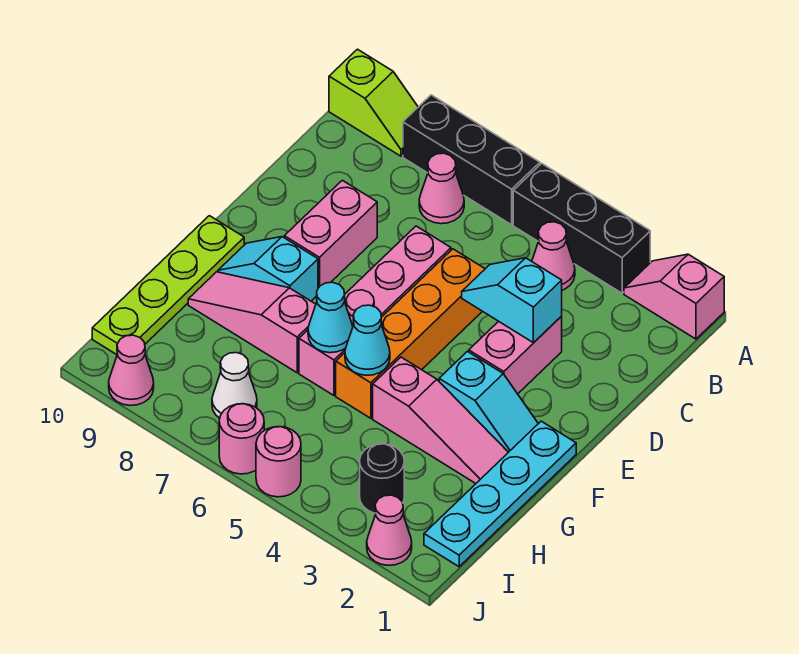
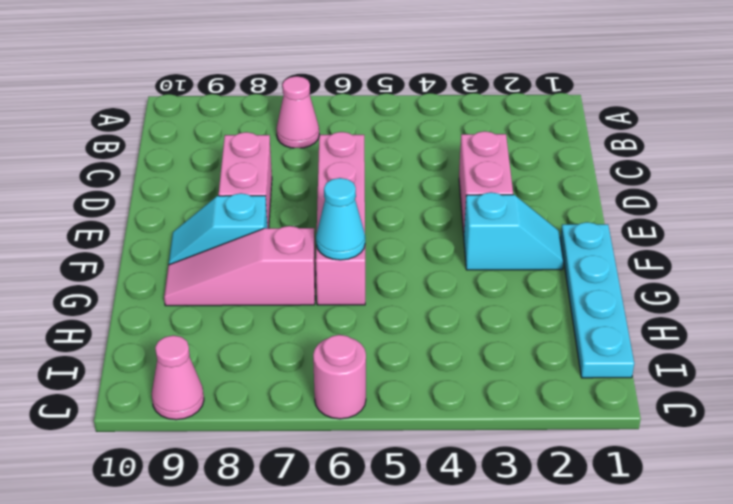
none -> pink slope A1:A2 level 1 top 1
none -> black brick A3:A5 level 1
none -> black brick A6:A8 level 1

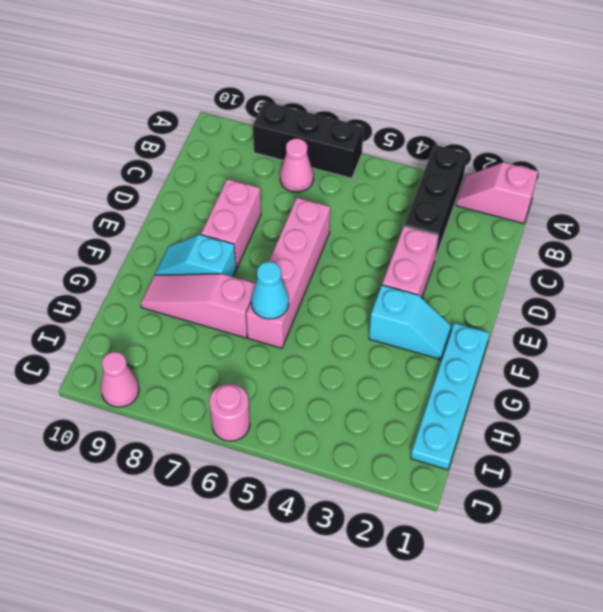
black brick A3:C3 level 1 -> black brick A3:A5 level 1
none -> lime slope A9:A10 level 1 top 10
none -> pink cone B4 level 1
none -> orange brick D5:G5 level 1

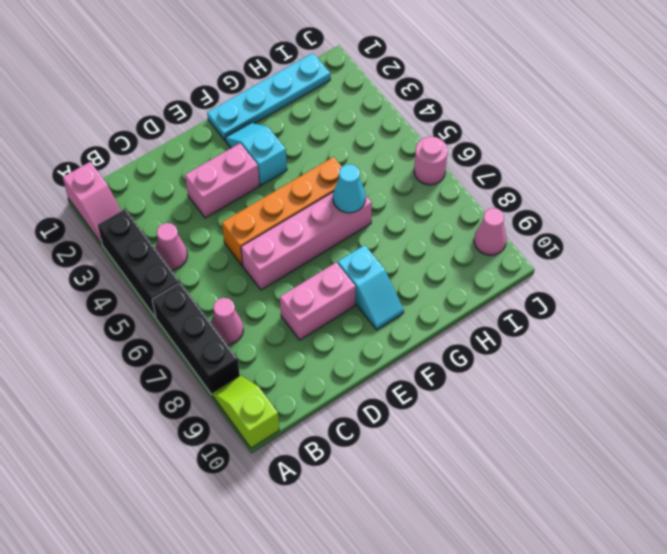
none -> lime plate F10:I10 level 1
none -> pink slope G2:G4 level 1 top 4
none -> pink slope G7:G9 level 1 top 7

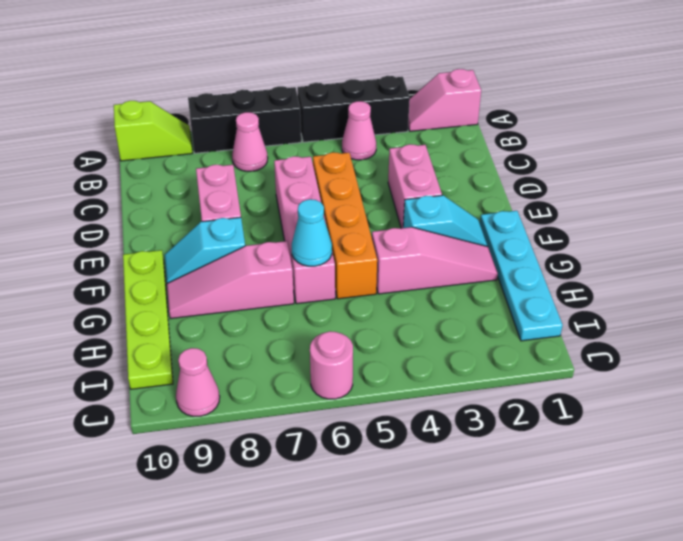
none -> black round brick I3 level 1
none -> white cone I7 level 1
none -> pink cone J2 level 1

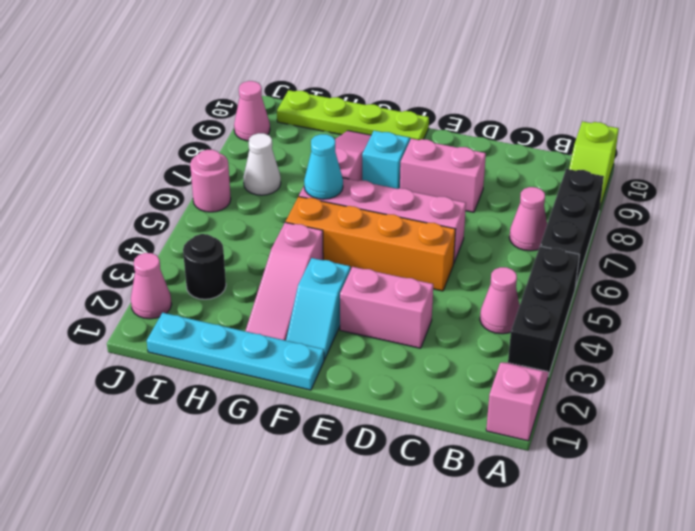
none -> pink round brick J5 level 1
none -> cyan slope D3:D4 level 2 top 3
none -> cyan cone G5 level 2

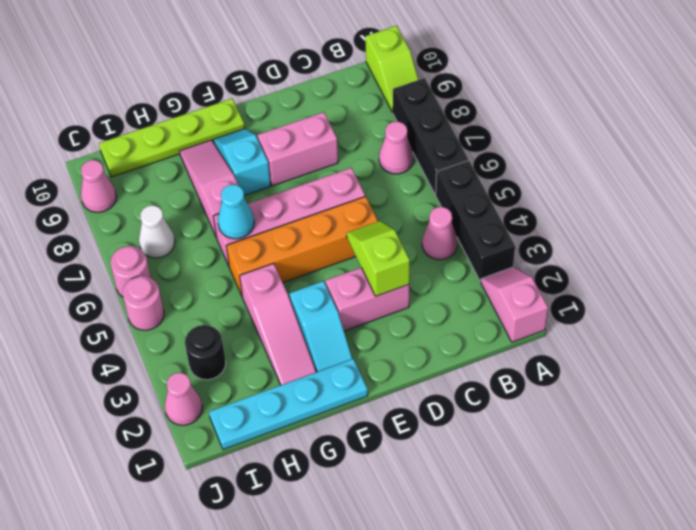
lime slope D3:D4 level 2 top 3 -> cyan slope D3:D4 level 2 top 3
none -> cyan cone G5 level 2

